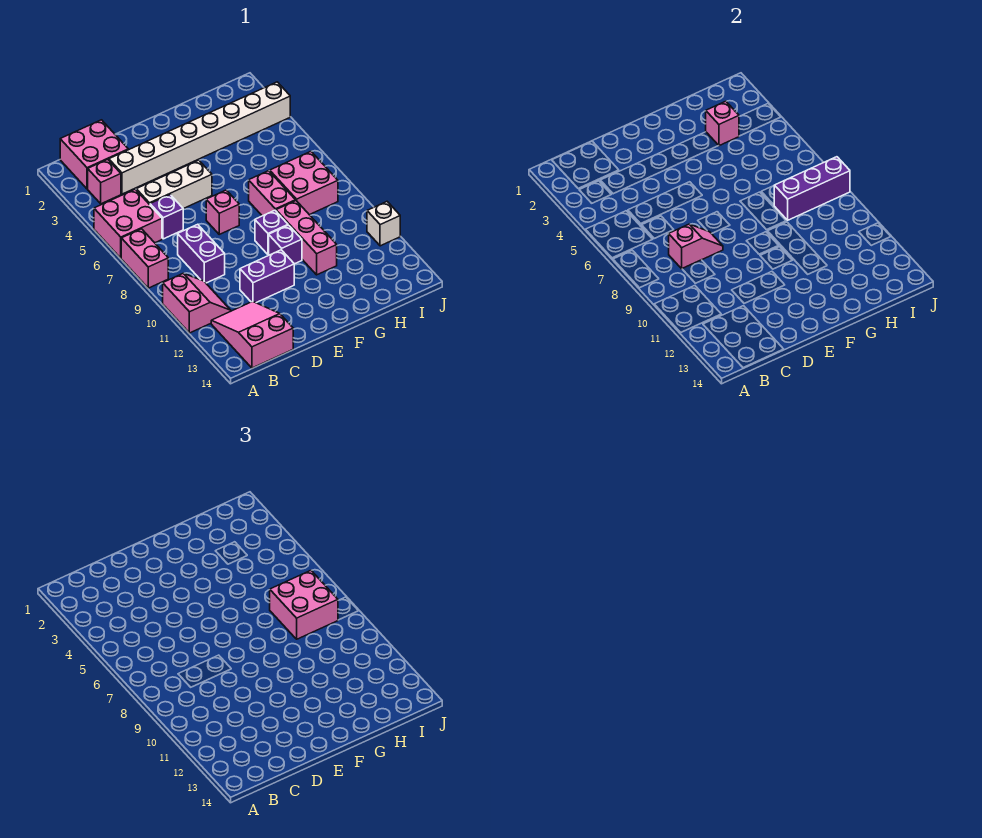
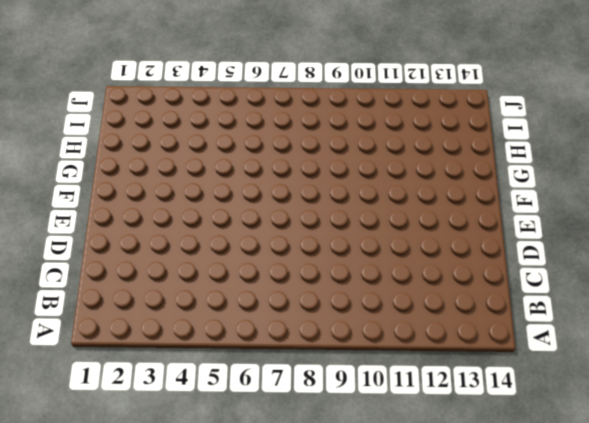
none -> pink brick A5:B6 level 1
none -> pink brick A7:A8 level 1
none -> pink slope A10:B11 level 1 top A

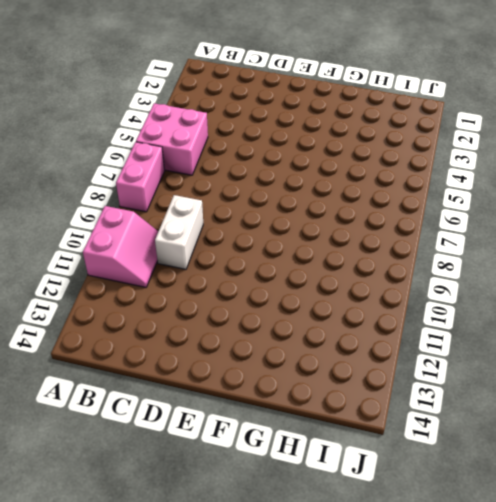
white brick C9:C10 level 1 -> purple brick C8:C9 level 1
none -> pink brick B1:C2 level 1
none -> pink brick B3 level 1
none -> pink slope B12:C14 level 1 top 14

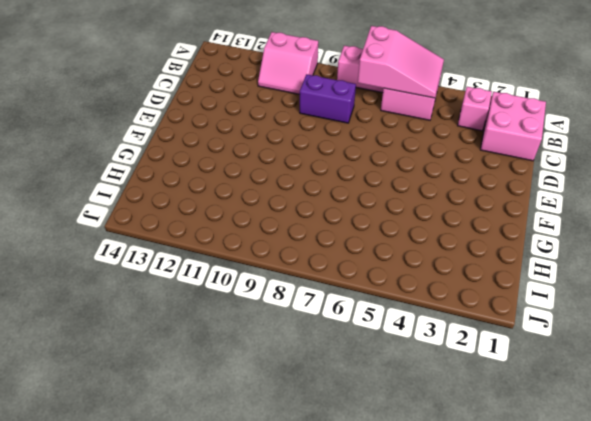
pink slope A5:B7 level 2 top 7 -> pink slope B12:C14 level 1 top 14
none -> white brick C3:J3 level 1
none -> white brick C5:E5 level 1
none -> purple brick C6 level 1

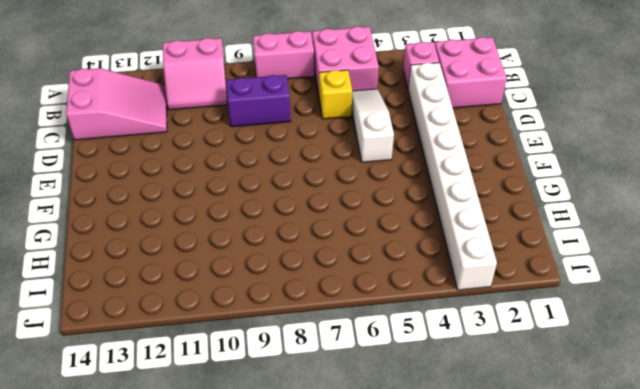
white slope C5:E5 level 1 top E -> white brick C5:E5 level 1
yellow brick C6 level 1 -> purple brick C6 level 1
none -> purple brick D11:E11 level 1
none -> pink brick E7 level 1
none -> purple brick F9 level 1

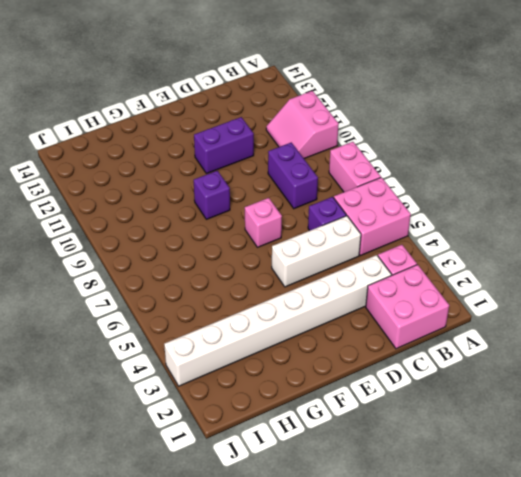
none -> pink slope B12:C14 level 1 top 14
none -> purple brick F10 level 1
none -> pink brick G7:G8 level 1

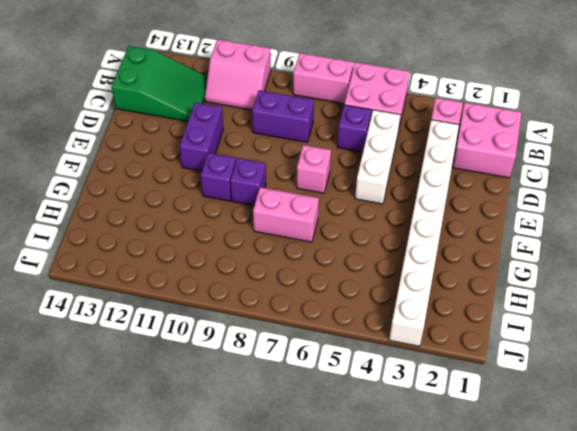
green slope B12:C14 level 1 top 14 -> pink slope B12:C14 level 1 top 14
none -> pink brick G9:G11 level 1
none -> pink brick H7:I8 level 1
none -> white brick J11 level 1

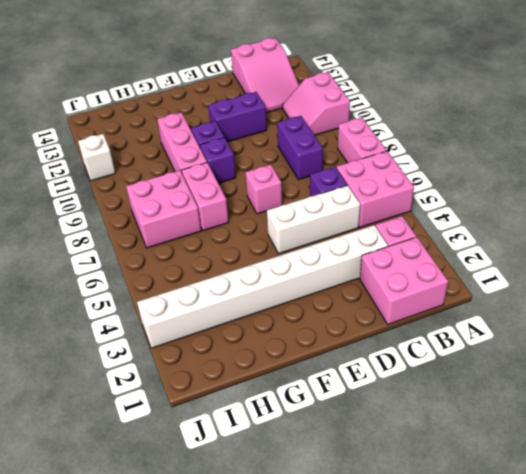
none -> pink slope C8:D8 level 2 top C
none -> pink brick H3 level 2
none -> purple brick H8:J8 level 2

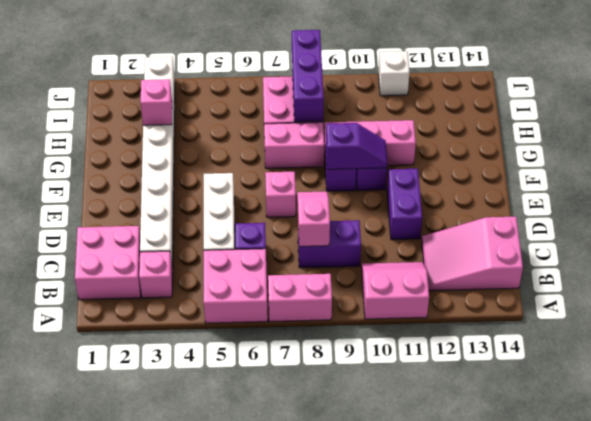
purple slope F9:F10 level 2 top 9 -> none
none -> pink brick H7:I8 level 3

